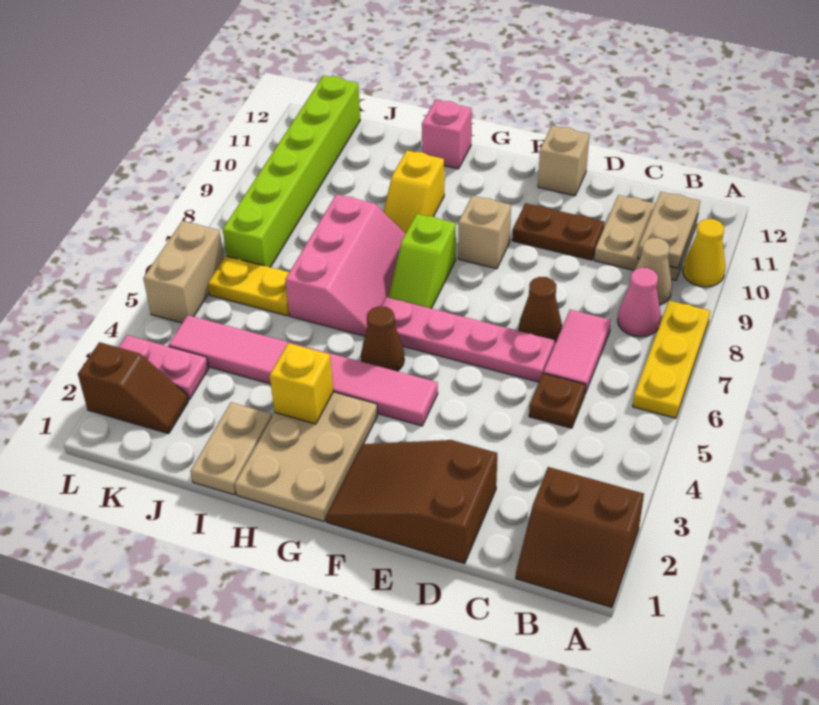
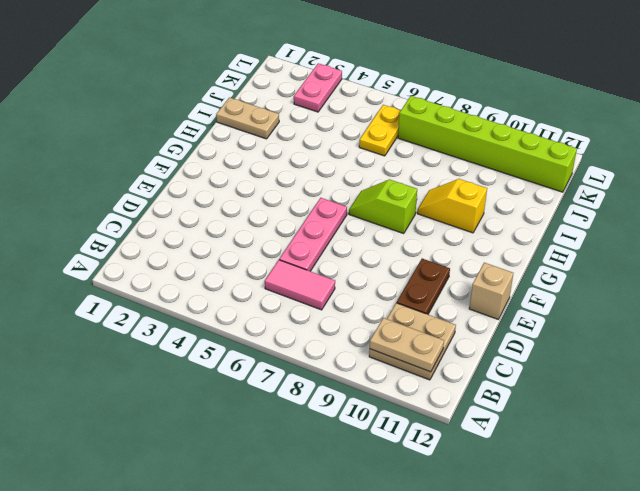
pink plate D6:F6 level 1 -> pink plate D6:G6 level 1
none -> brown slope A1:B2 level 1 top 2
none -> yellow plate A6:A8 level 1
none -> yellow cone A10 level 1

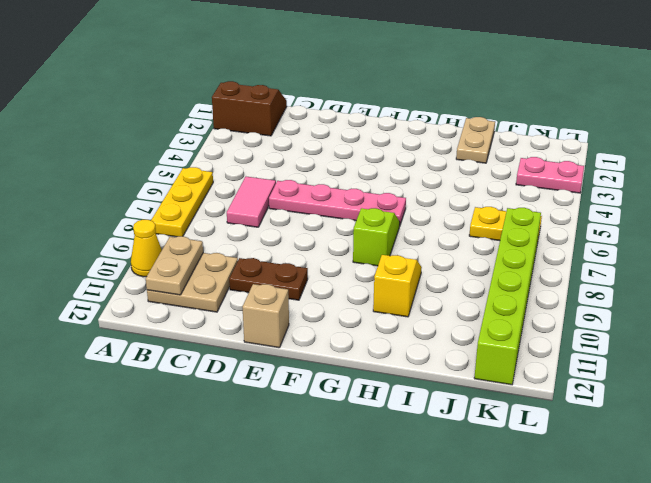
none -> pink cone B8 level 1
none -> tan cone B9 level 1
none -> brown plate C5 level 1

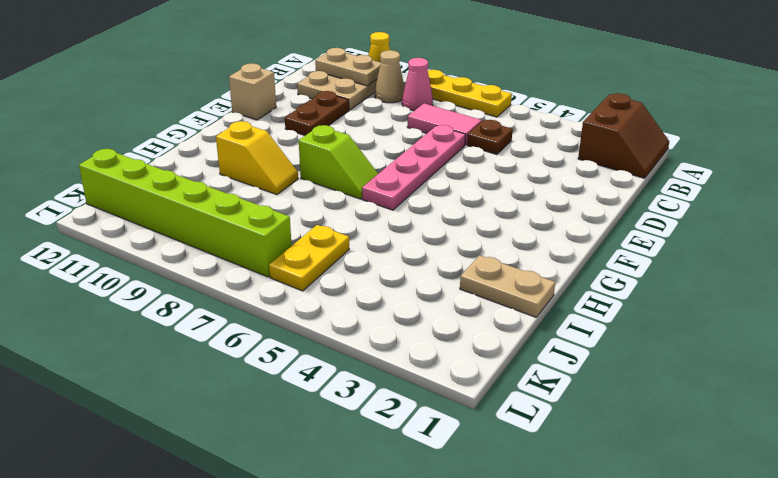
none -> brown slope D1:F2 level 1 top D
none -> brown cone D7 level 1
none -> pink tile F4:K4 level 1

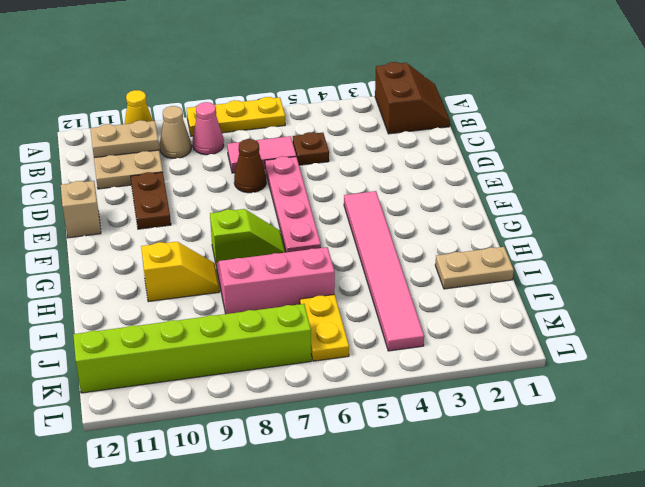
none -> brown slope D1:F2 level 1 top D
none -> tan brick F9 level 1
none -> tan plate G1:H3 level 1

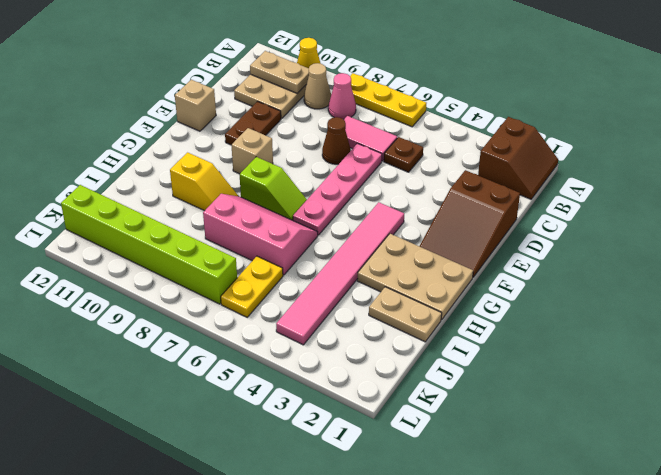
none -> brown cone G5 level 1
none -> pink brick H12 level 1
none -> brown slope K2:L2 level 1 top L

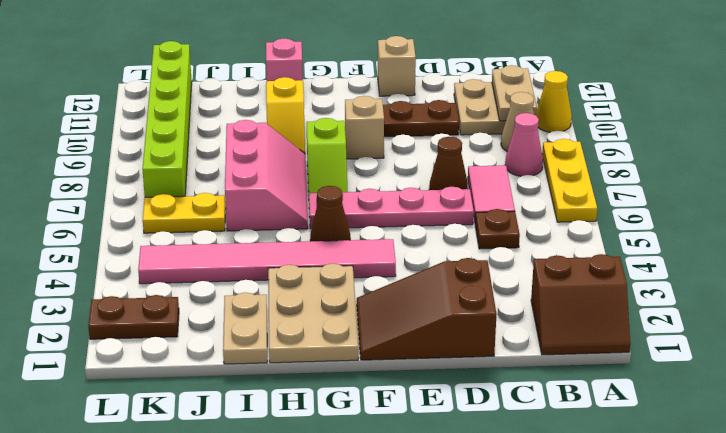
brown plate K2:L2 level 1 -> brown slope K2:L2 level 1 top L
none -> pink plate K3:L3 level 1
none -> tan brick L5:L6 level 1
none -> yellow brick H3 level 2

